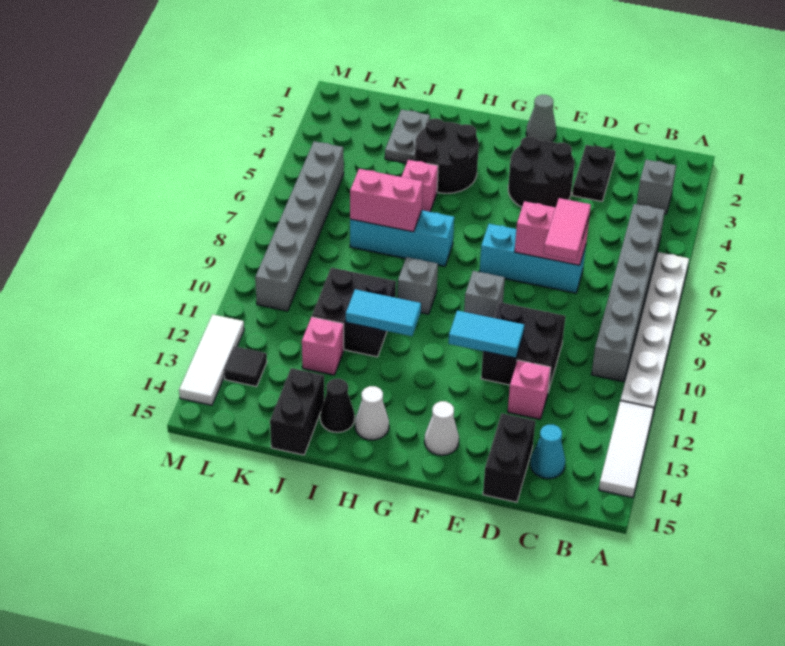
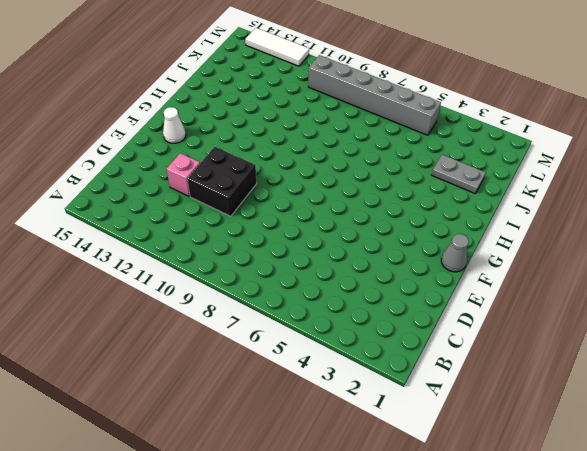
none -> white plate A6:A11 level 1
none -> white tile A12:A14 level 1
none -> grey brick B3 level 1
none -> grey brick B5:B10 level 1

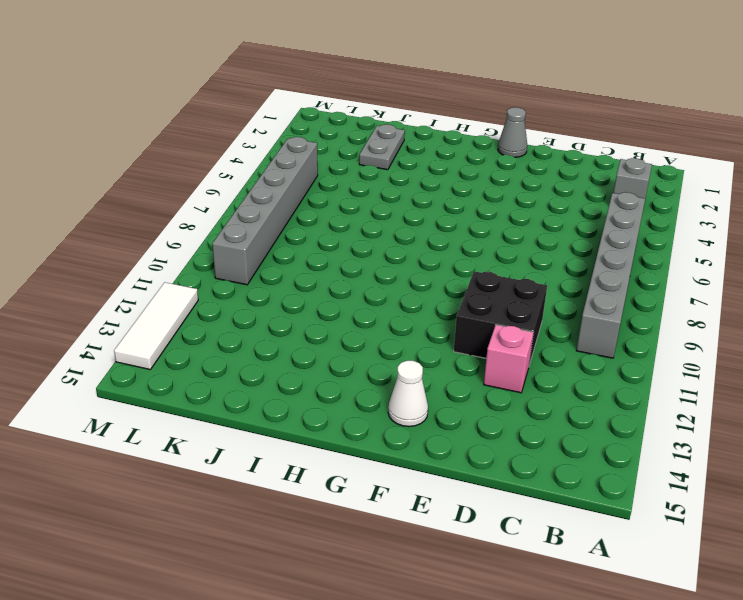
none -> white plate A6:A11 level 1
none -> white tile A12:A14 level 1
none -> cyan cone C14 level 1
none -> black plate D2:D3 level 1

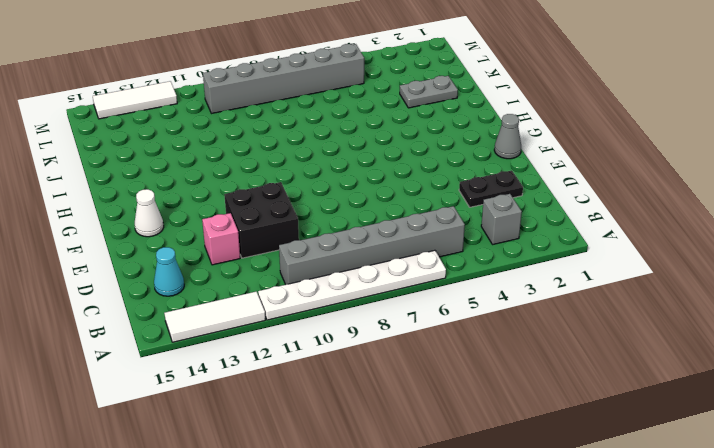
none -> cyan brick D7:F7 level 1
none -> black brick D14:D15 level 1
none -> black round brick E3:F4 level 1
none -> grey brick F9 level 1

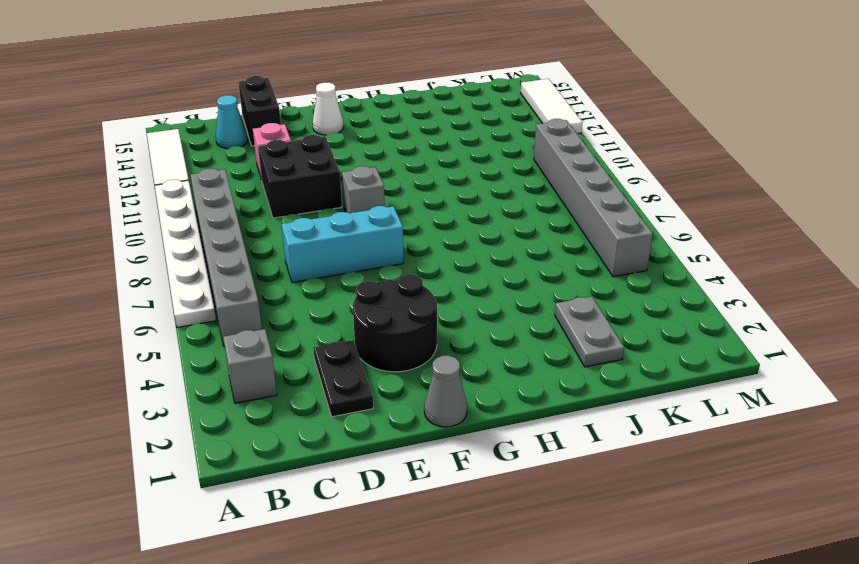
none -> black round brick H3:I4 level 1
none -> cyan brick H7:J7 level 1
none -> grey brick H9 level 1
none -> white cone H14 level 1

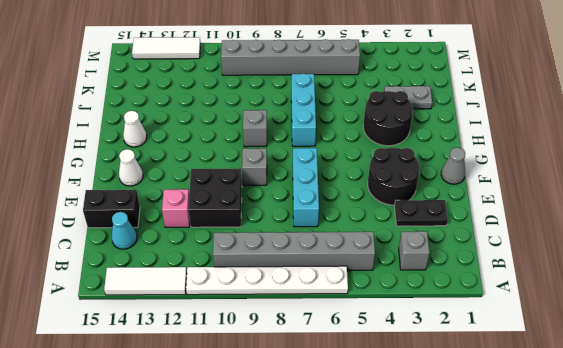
none -> pink brick I5 level 1
none -> black brick I10:J11 level 1
none -> black cone I14 level 1
none -> pink brick J12 level 1

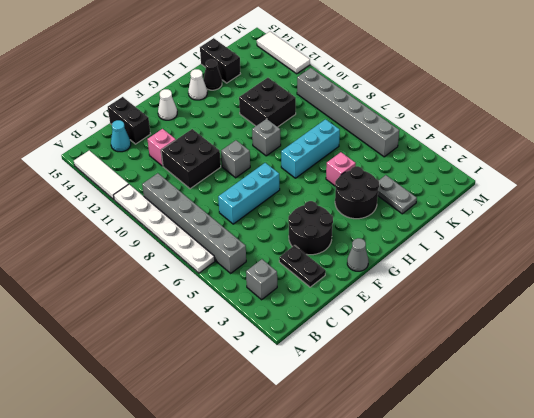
none -> pink brick J12 level 1
none -> black tile L13 level 1
none -> pink brick D7:E7 level 2
none -> cyan tile E11:F11 level 2

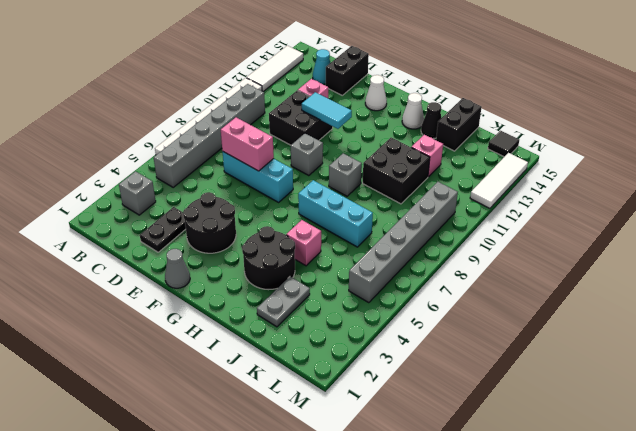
black tile L15 level 1 -> black tile L13 level 1
none -> cyan tile H11:I11 level 2
none -> pink brick I7:J7 level 2
none -> pink tile D7:D8 level 3

